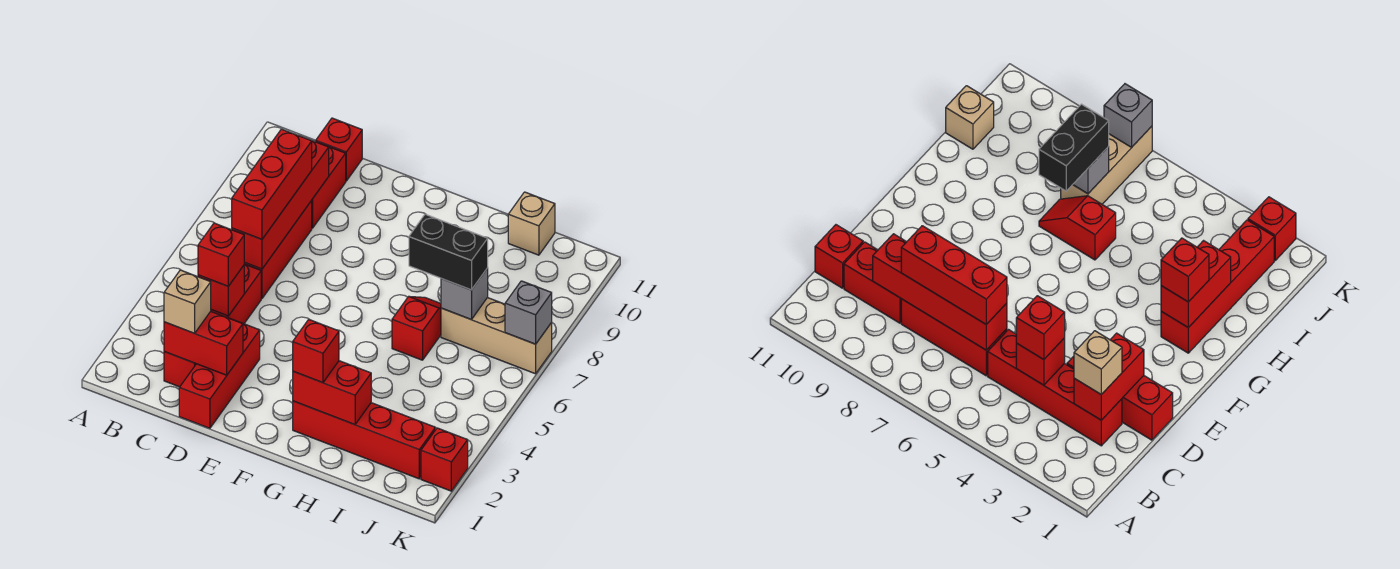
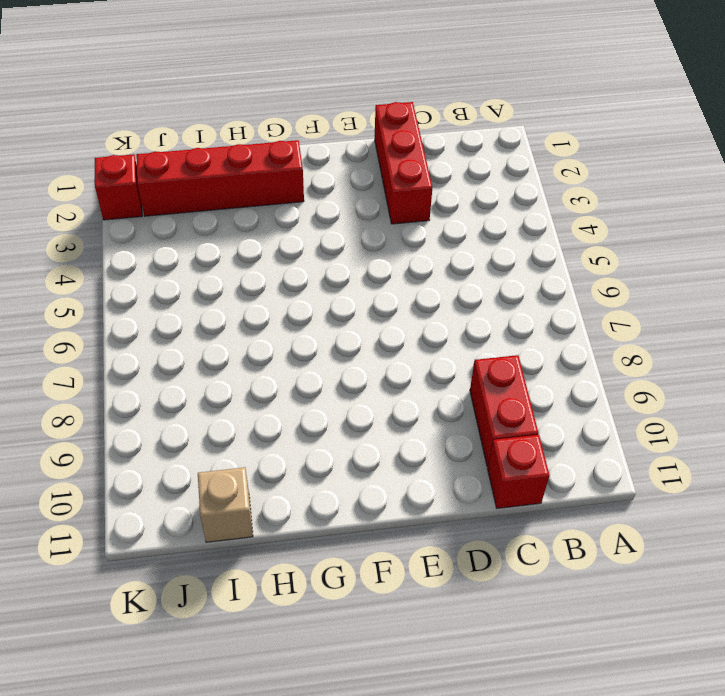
none -> red brick C2:C5 level 1
none -> red brick C6:C8 level 1
none -> red slope H6:H7 level 1 top 6

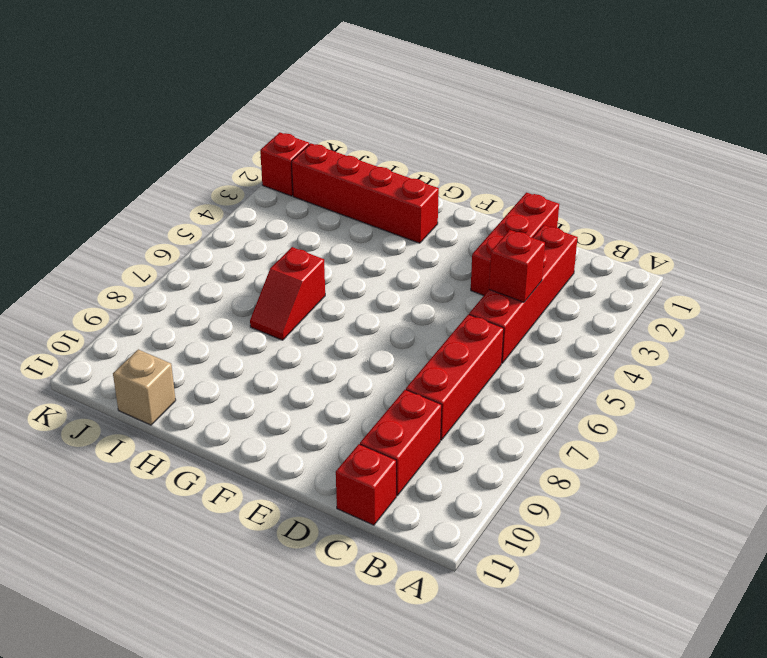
none -> tan brick I7:K7 level 1
none -> red brick C2:D2 level 2
none -> red brick C6:C9 level 2

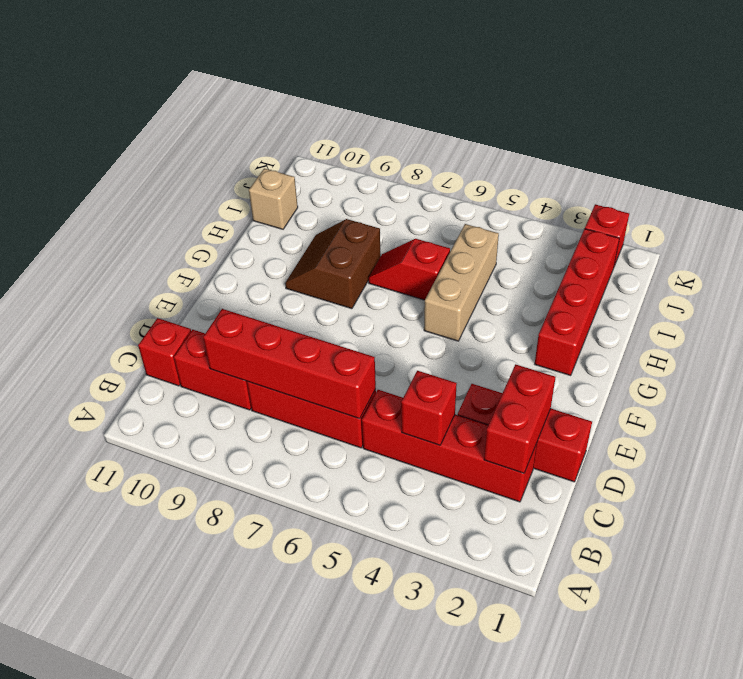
tan brick G5:I5 level 1 -> tan brick I7:K7 level 1
brown slope G8:H9 level 1 top 8 -> none
none -> red brick G2:H2 level 2
none -> grey brick I7 level 2
none -> grey brick K7 level 2

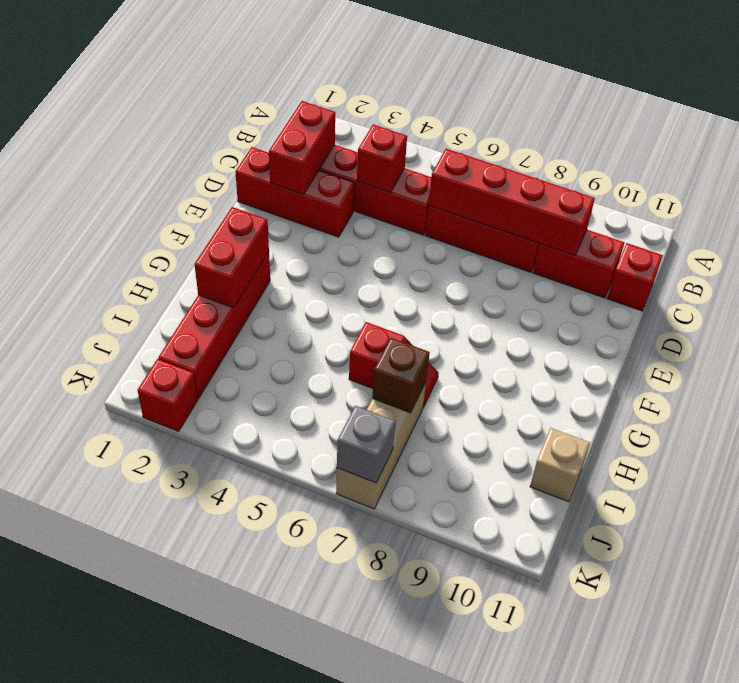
brown brick I7 level 2 -> grey brick I7 level 2
none -> tan brick C2 level 3
none -> red brick C4 level 3
none -> red brick C6:C8 level 3

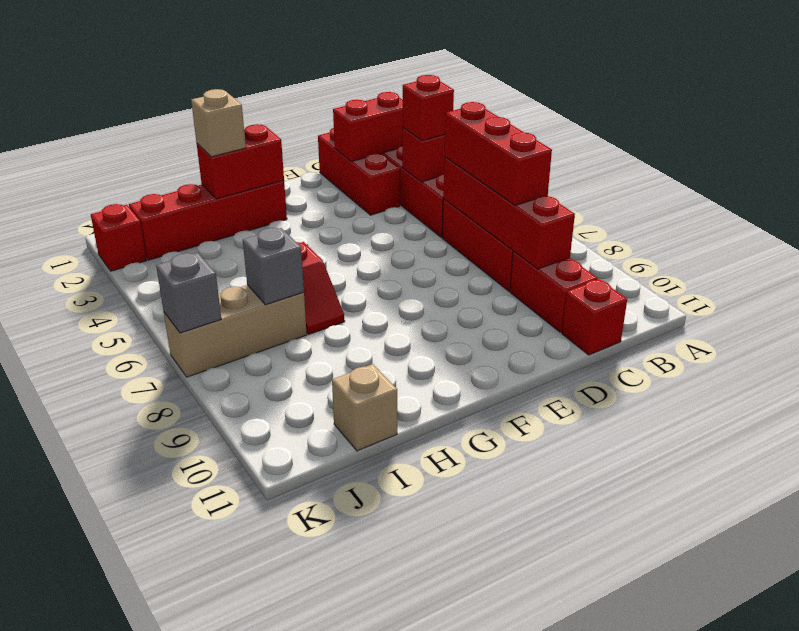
tan brick H2 level 3 -> tan brick C2 level 3
none -> red brick G2 level 3
none -> black brick H7:I7 level 3

